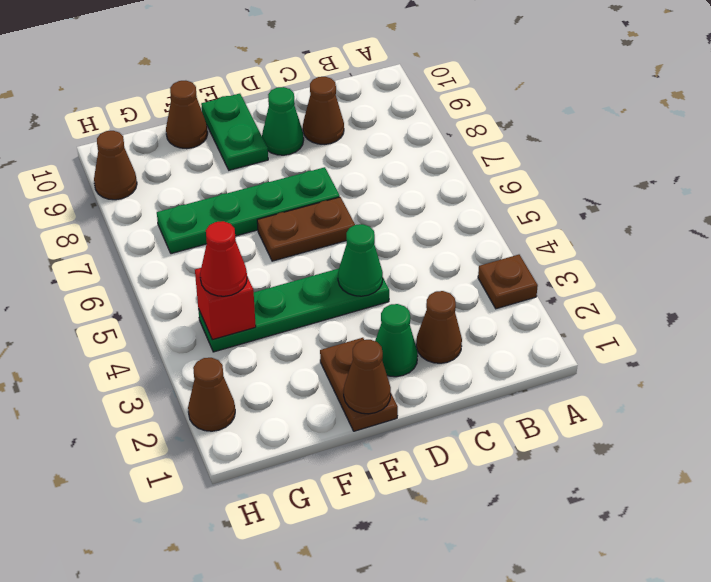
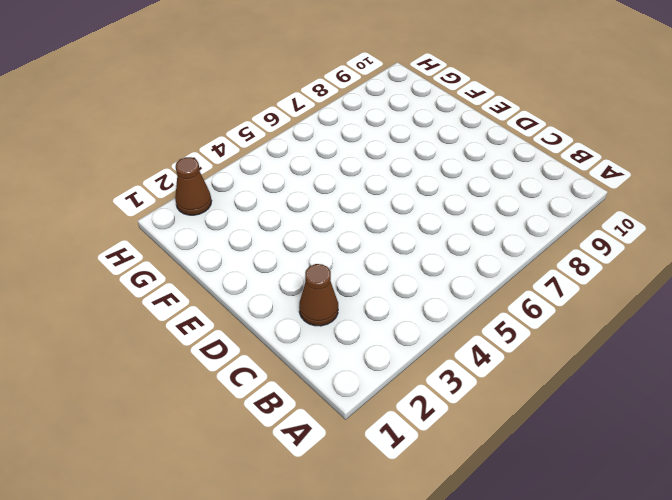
none -> brown plate A3 level 1
none -> brown cone C9 level 1
none -> green cone D2 level 1

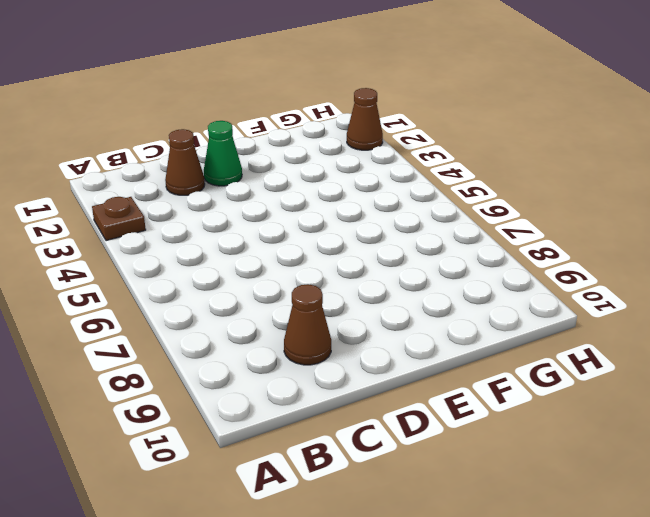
none -> green plate D4:G4 level 1
none -> brown plate D6:E6 level 1
none -> green plate D7:G7 level 1

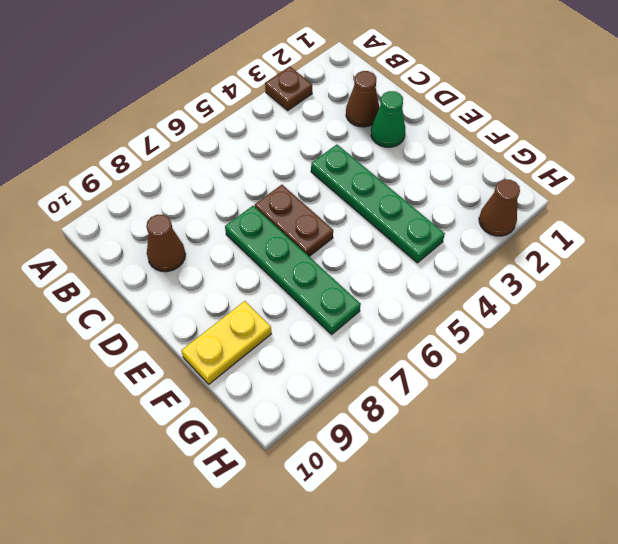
yellow plate F9:F10 level 1 -> brown cone F10 level 1
none -> green cone D9 level 1
none -> brown plate E1:E2 level 1
none -> green plate E9:E10 level 1

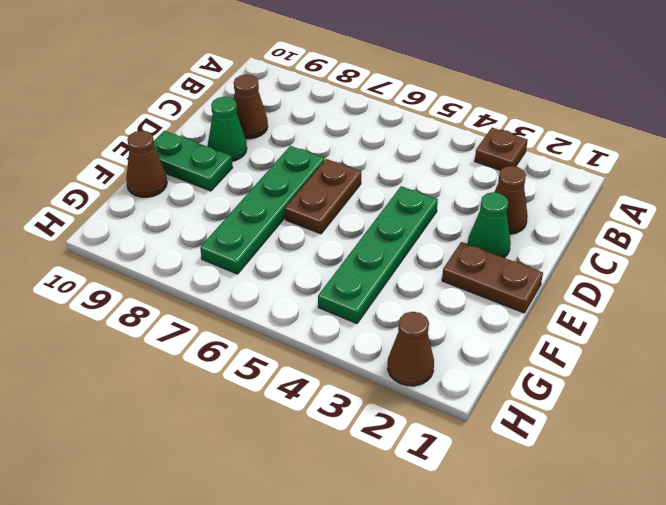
none -> brown cone H9 level 1
none -> green cone D4 level 2
none -> brown cone E1 level 2

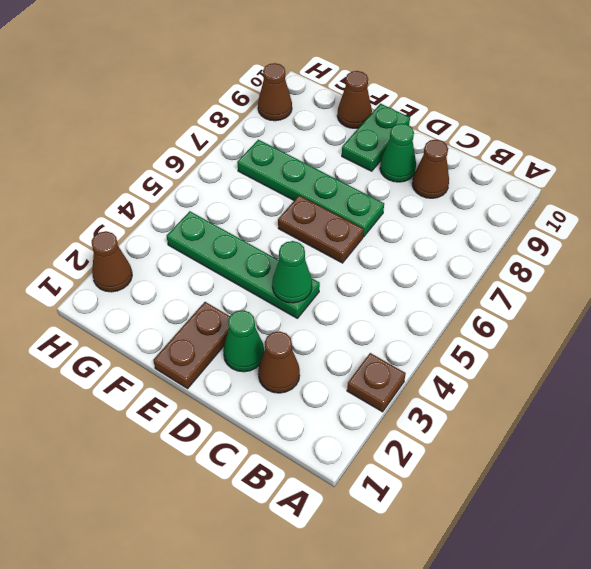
none -> brown cone E1 level 2
none -> red brick G4 level 2
none -> red cone G4 level 3

